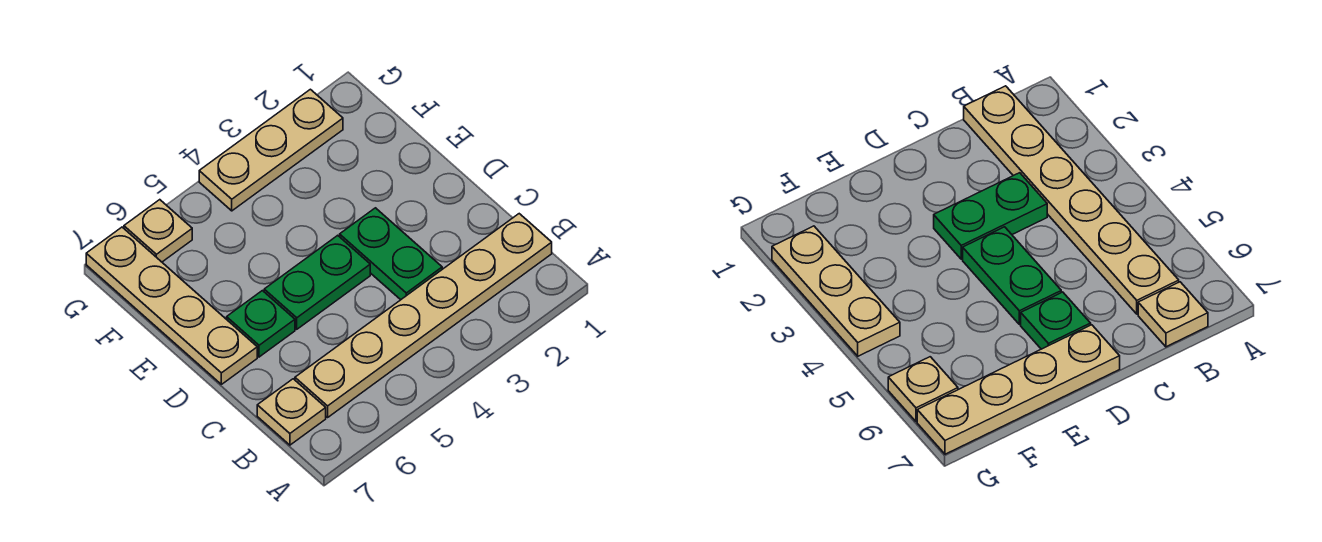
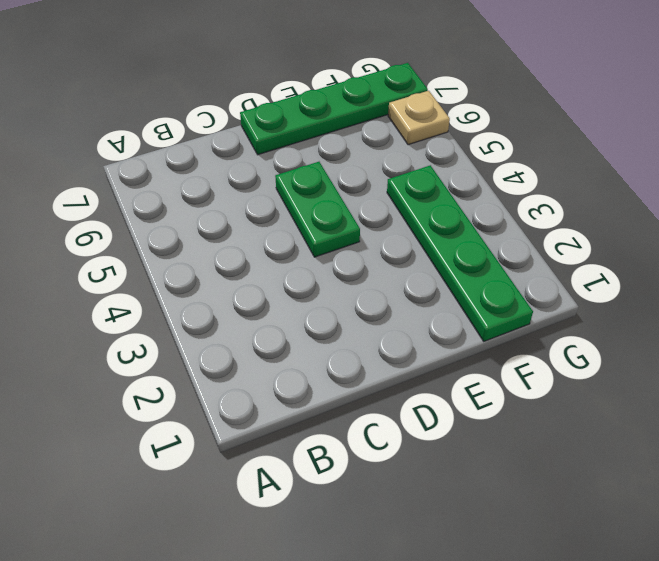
green plate D7:G7 level 1 -> tan plate D7:G7 level 1
green plate F1:F4 level 1 -> none
none -> tan plate B1:B6 level 1
none -> tan plate B7 level 1

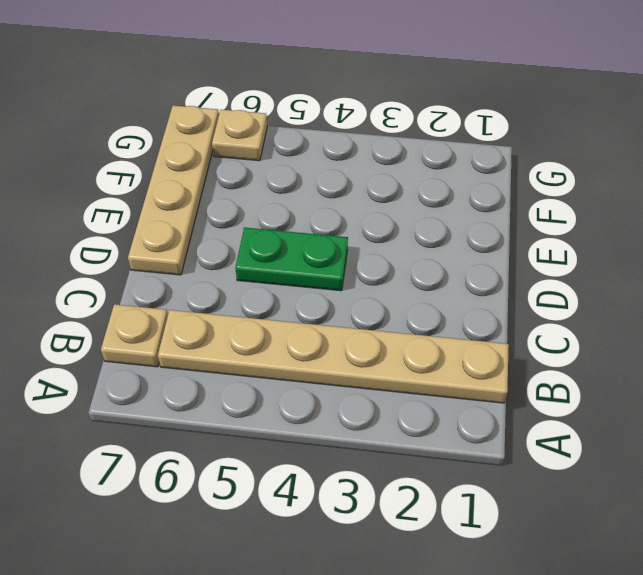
none -> green plate C3:D3 level 1
none -> green plate D6 level 1

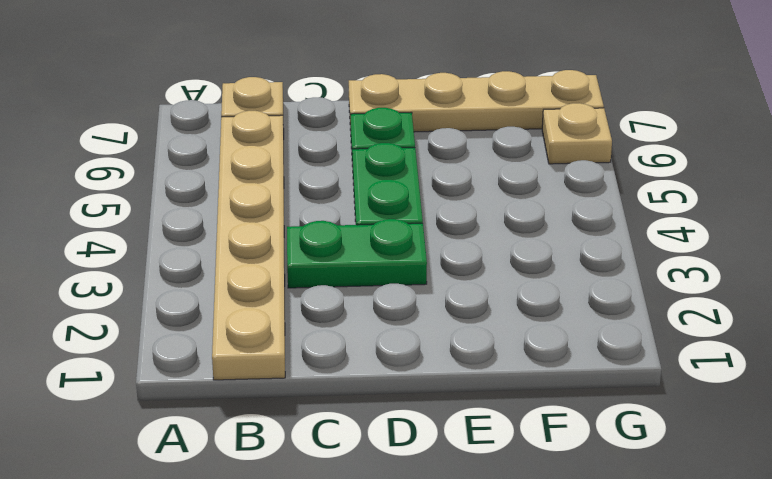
none -> tan plate G2:G4 level 1

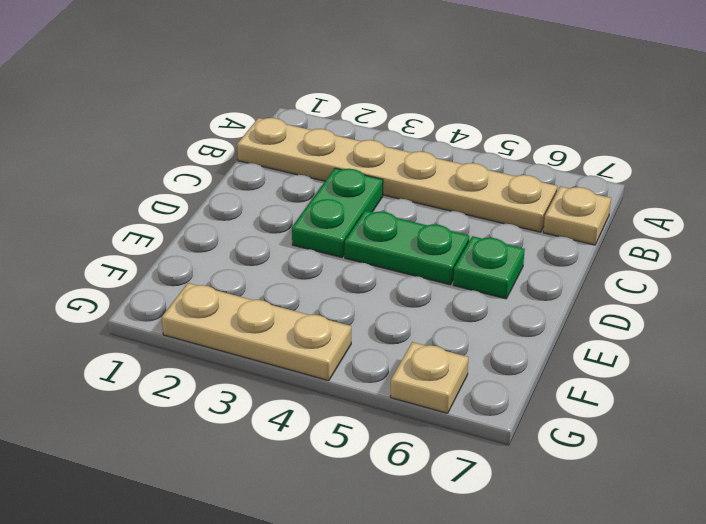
none -> tan plate D7:G7 level 1

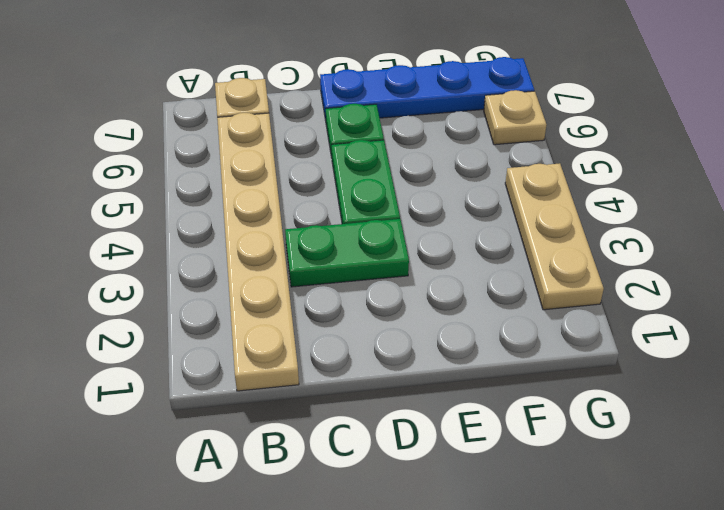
blue plate D7:G7 level 1 -> tan plate D7:G7 level 1

